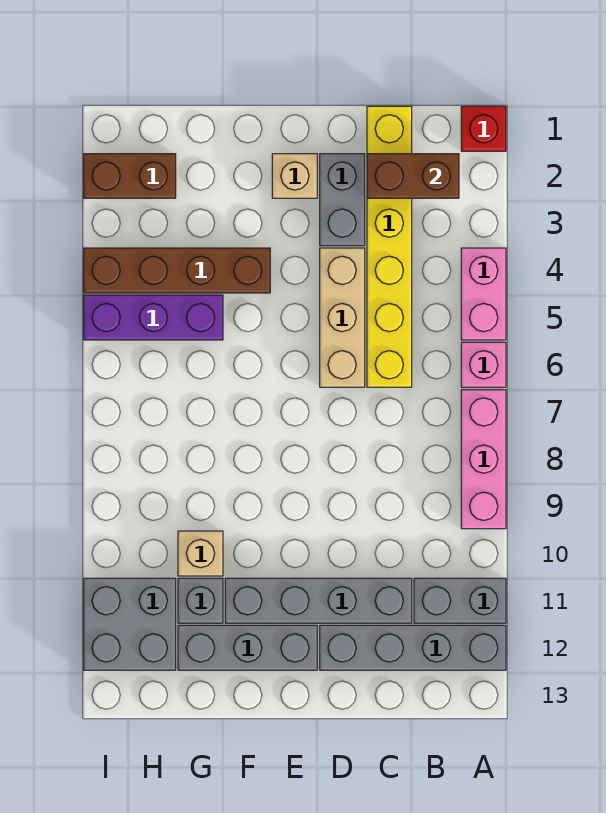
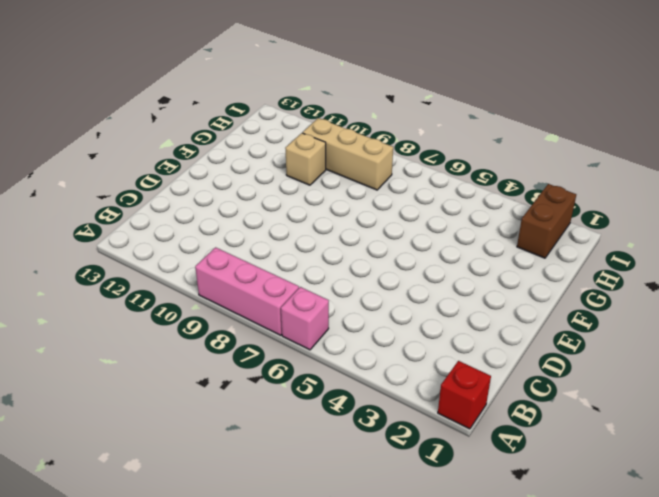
tan brick H8:H10 level 1 -> tan brick D4:D6 level 1
none -> pink brick A4:A5 level 1
none -> grey brick A11:B11 level 1
none -> grey brick A12:D12 level 1

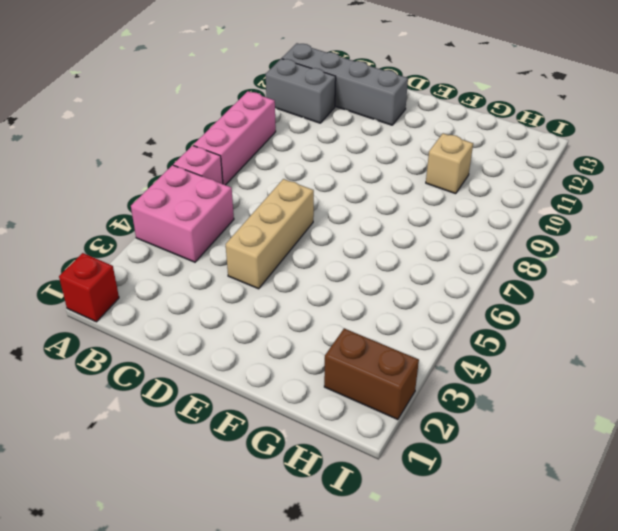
pink brick A4:B5 level 1 -> pink brick A4:A5 level 1
none -> yellow brick C1:C6 level 1
none -> grey brick C11:F11 level 1
none -> grey brick D2:D3 level 1

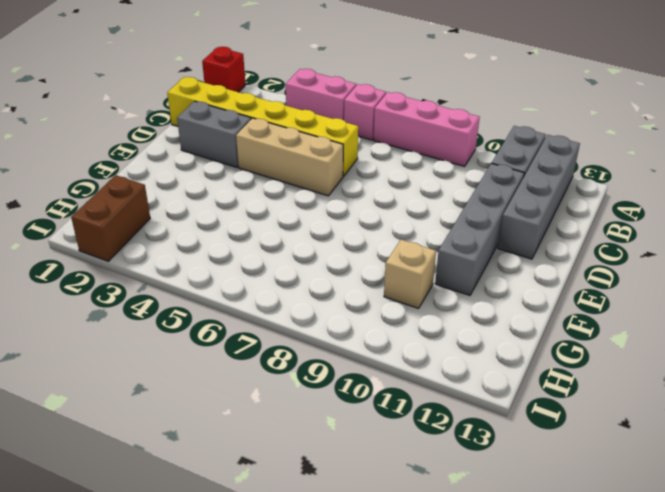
none -> tan brick E2 level 1
none -> grey brick E12:G12 level 1
none -> brown brick F4:I4 level 1

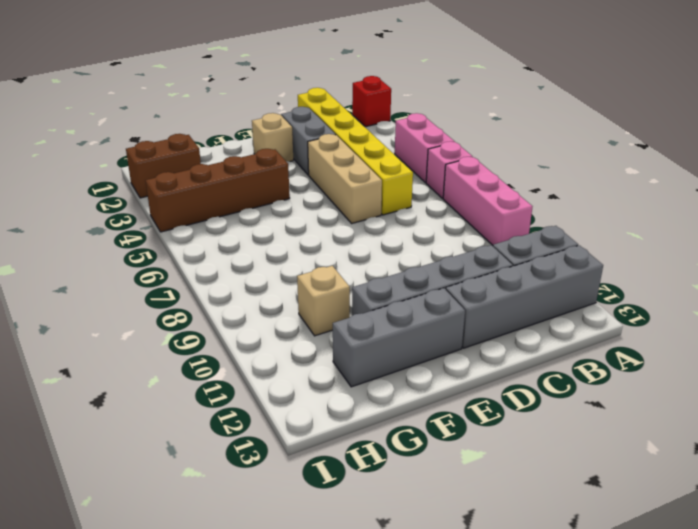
none -> purple brick G5:I5 level 1
none -> grey brick G11 level 1
none -> grey brick H11:I12 level 1

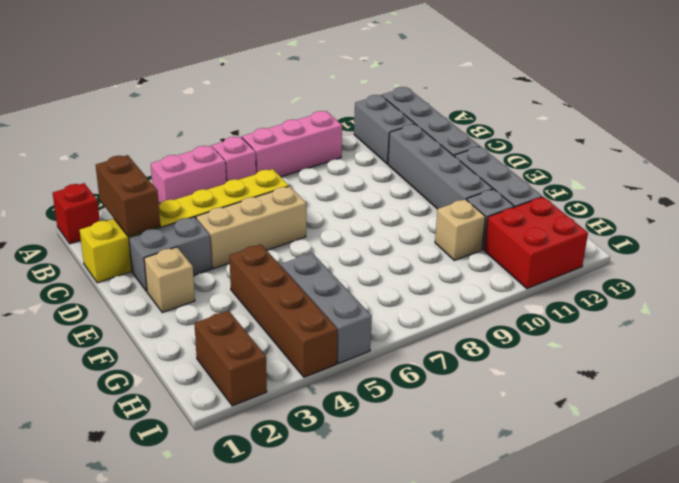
grey brick G5:I5 level 1 -> purple brick G5:I5 level 1
red brick H11:I12 level 1 -> grey brick H11:I12 level 1

